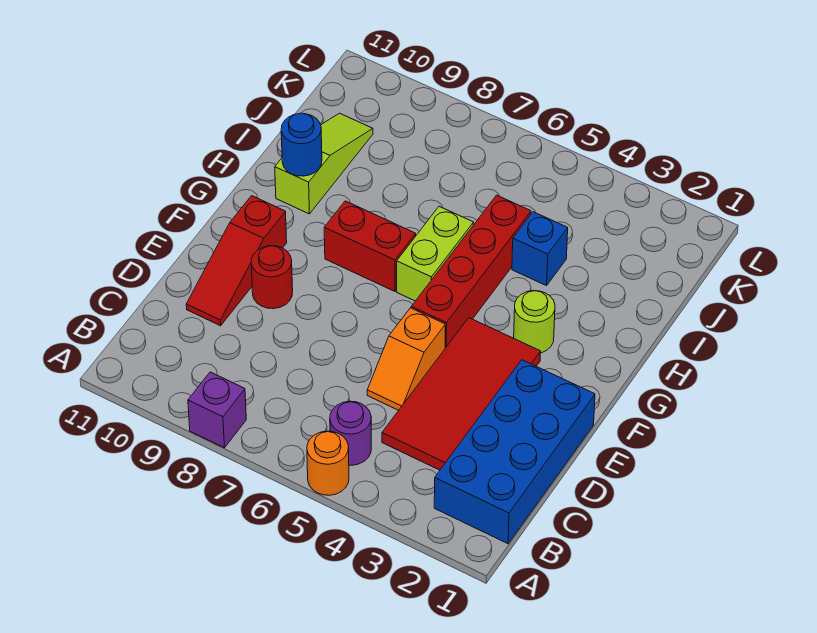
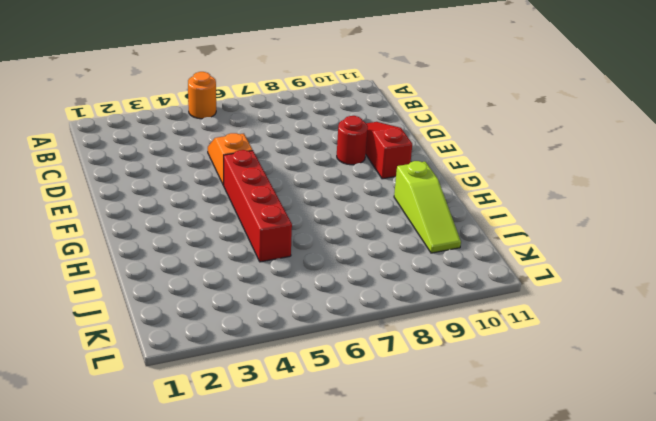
none -> purple brick A8 level 1
none -> blue brick B1:E2 level 1
none -> purple round brick B5 level 1

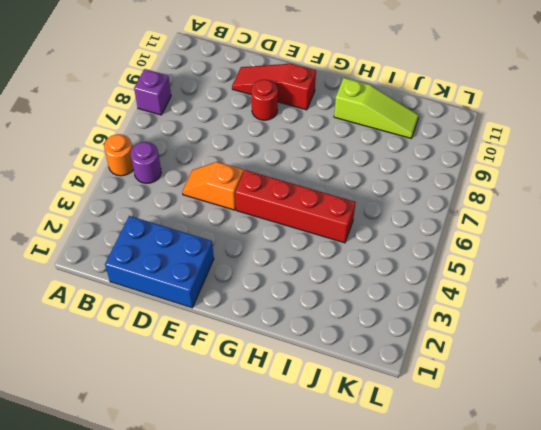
blue brick C1:E2 level 1 -> blue brick B1:E2 level 1
none -> red tile C3:F4 level 1
none -> lime round brick G3 level 1
none -> lime brick G6:H6 level 1

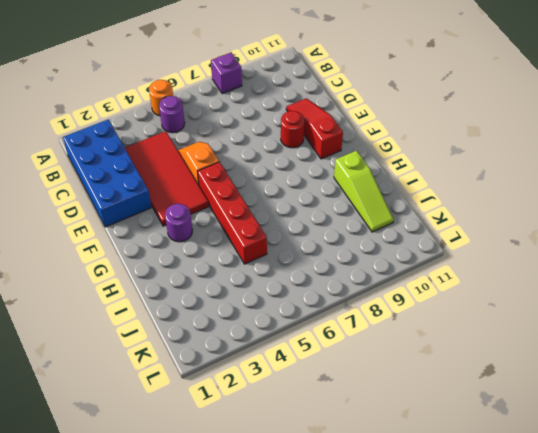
purple round brick G3 level 1 -> lime round brick G3 level 1
none -> lime brick G6:H6 level 1
none -> red brick G7:G8 level 1
none -> blue brick I4 level 1

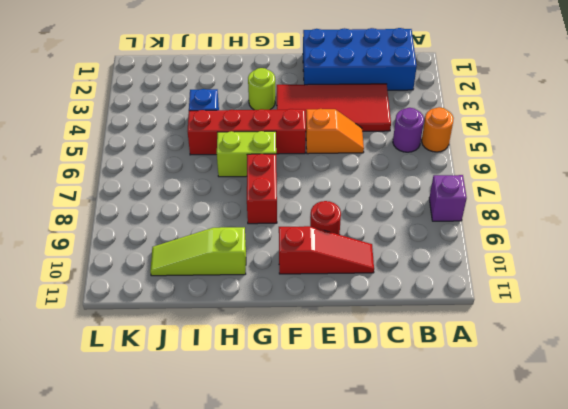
none -> blue round brick H10 level 2

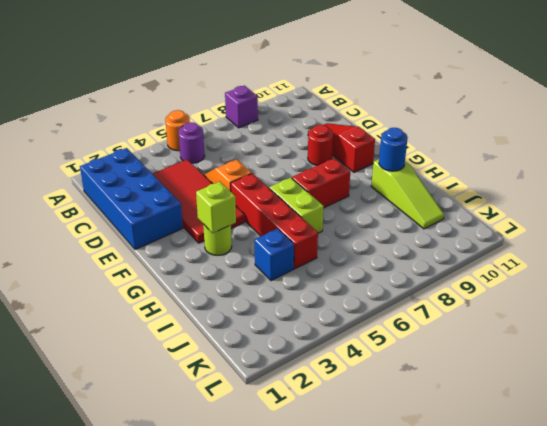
lime brick G3 level 2 -> none

